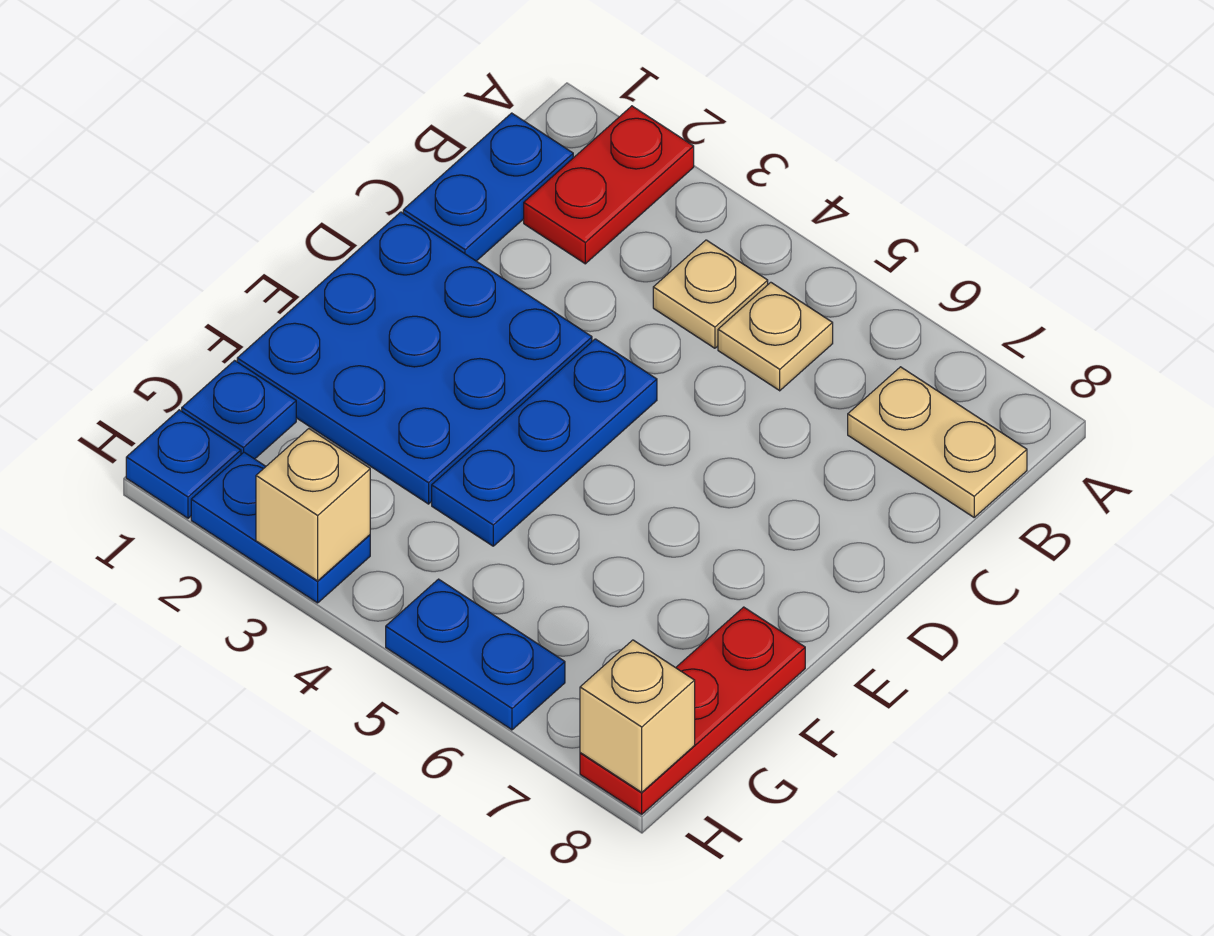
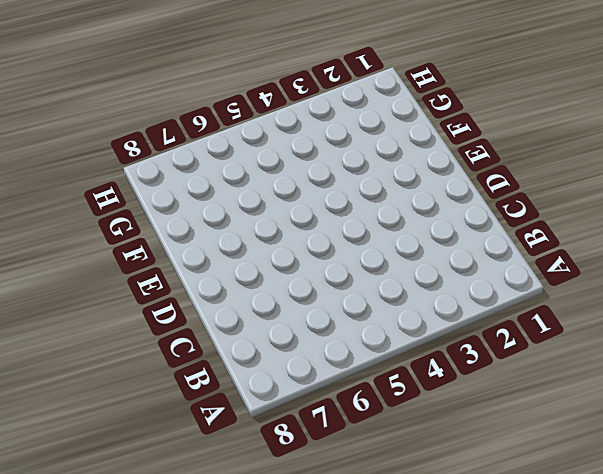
none -> red plate A2:B2 level 1
none -> blue plate B1:C1 level 1
none -> tan plate B4 level 1

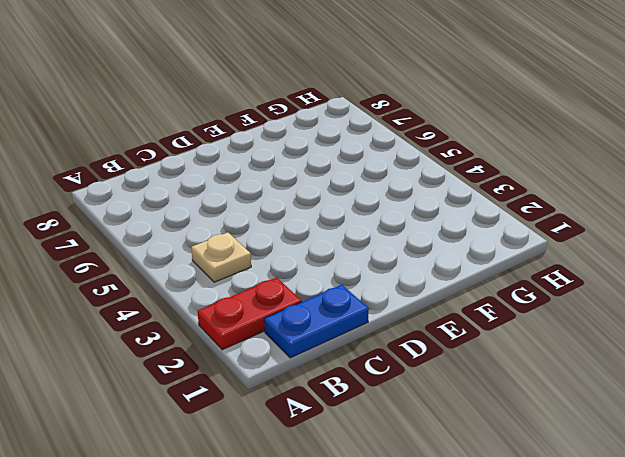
none -> tan plate B5 level 1
none -> tan plate B7:B8 level 1
none -> blue plate D1:F3 level 1

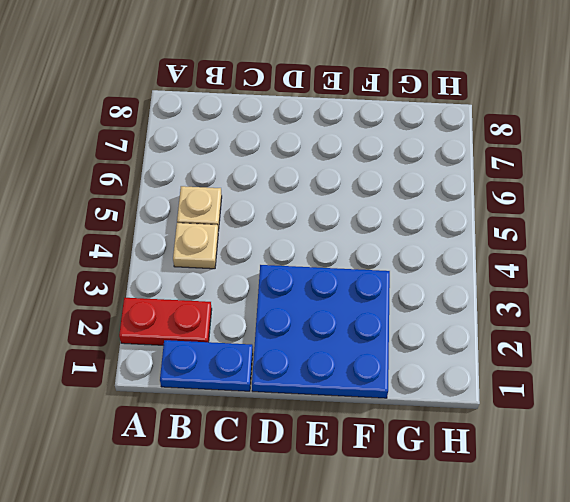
none -> tan plate B7:B8 level 1
none -> blue plate D4:F4 level 1
none -> red plate F8:H8 level 1

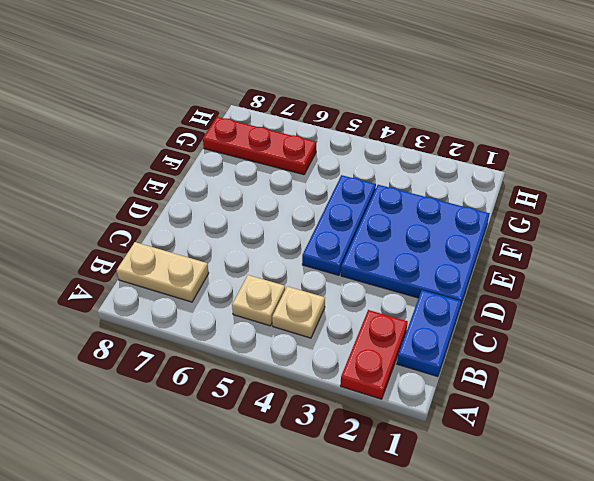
red plate G6:G8 level 1 -> red plate F8:H8 level 1
none -> blue plate G1 level 1
none -> blue plate H1 level 1
none -> blue plate H2:H3 level 1

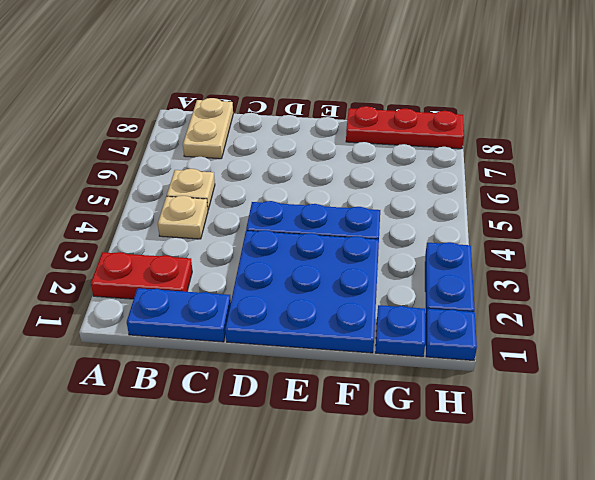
none -> blue plate H5:H6 level 1
none -> tan brick H3 level 2
none -> tan brick H8 level 2

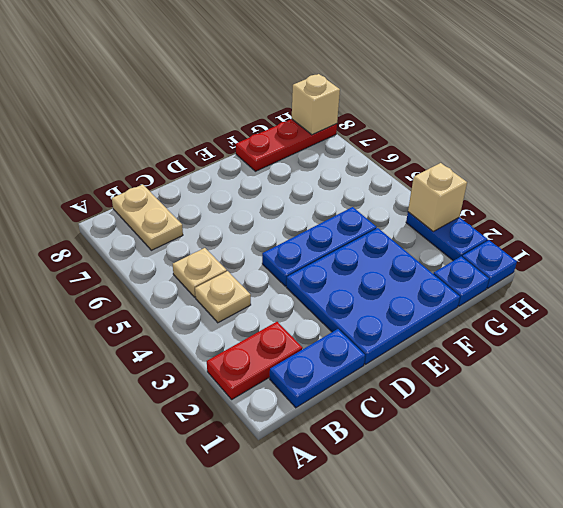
none -> blue plate H5:H6 level 1

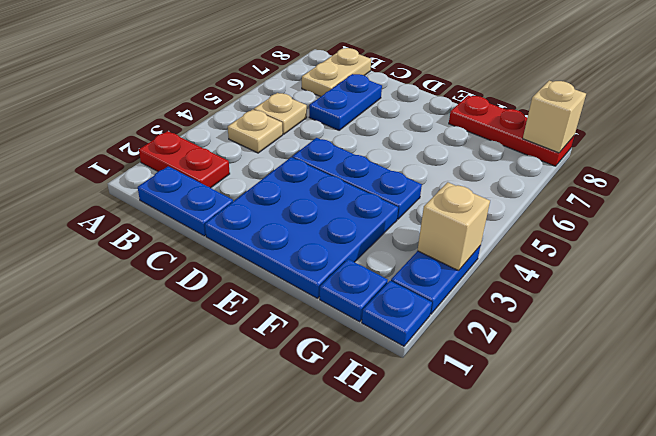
blue plate C6:C7 level 1 -> blue plate H5:H6 level 1

